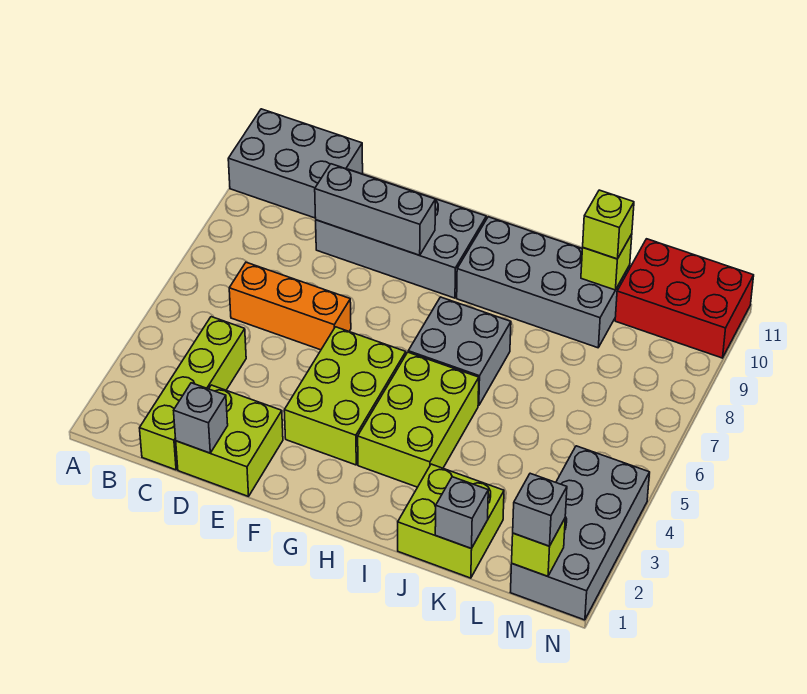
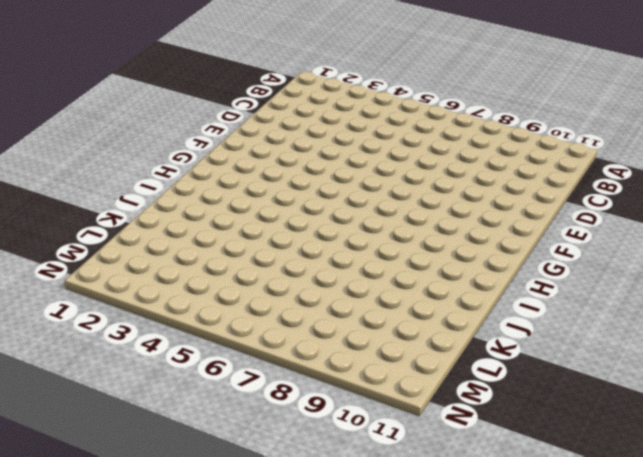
none -> grey brick A10:C11 level 1
none -> lime brick C1:C4 level 1
none -> orange brick C6:E6 level 1

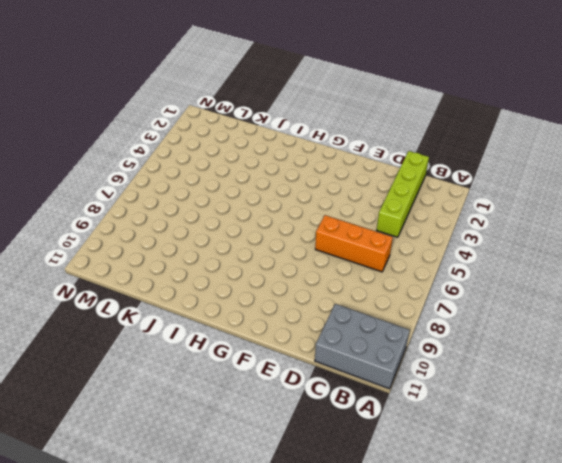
none -> lime brick D1:E2 level 1
none -> grey brick D9:G10 level 1
none -> lime brick F3:G5 level 1

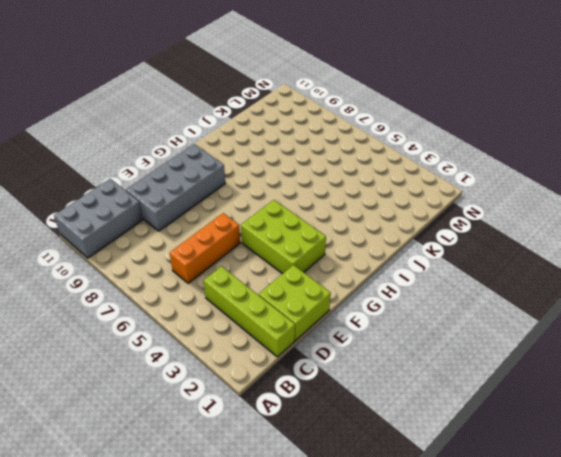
none -> lime brick H3:I5 level 1
none -> grey brick H6:I7 level 1
none -> grey brick H9:K10 level 1

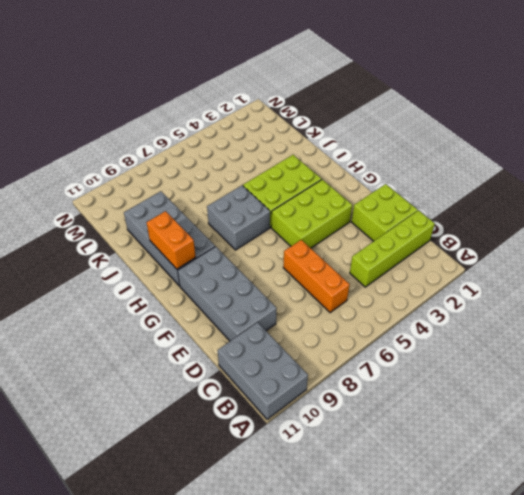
orange brick H10:I10 level 2 -> none
none -> lime brick J1:K2 level 1
none -> red brick L10:N11 level 1
none -> grey brick M1:N4 level 1

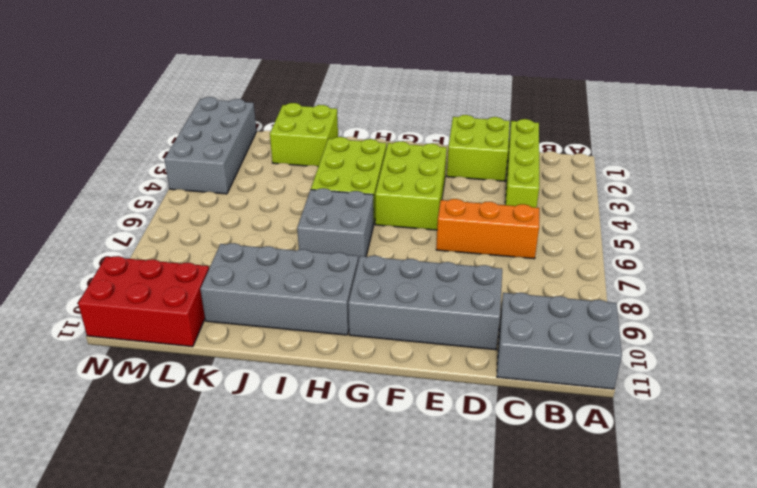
none -> grey brick D1 level 2
none -> grey brick D9:F9 level 2
none -> grey brick K1 level 2

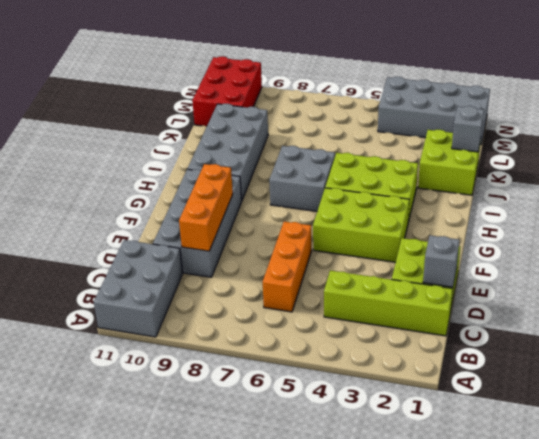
orange brick D9:F9 level 2 -> grey brick D9:F9 level 2
none -> lime brick K10 level 2
none -> lime brick M1 level 2
none -> lime brick K10 level 3

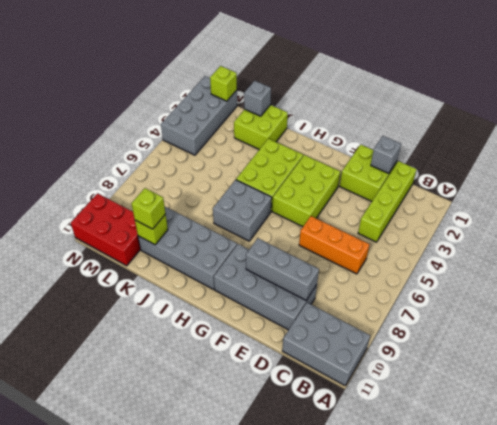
none -> grey brick M1 level 3

